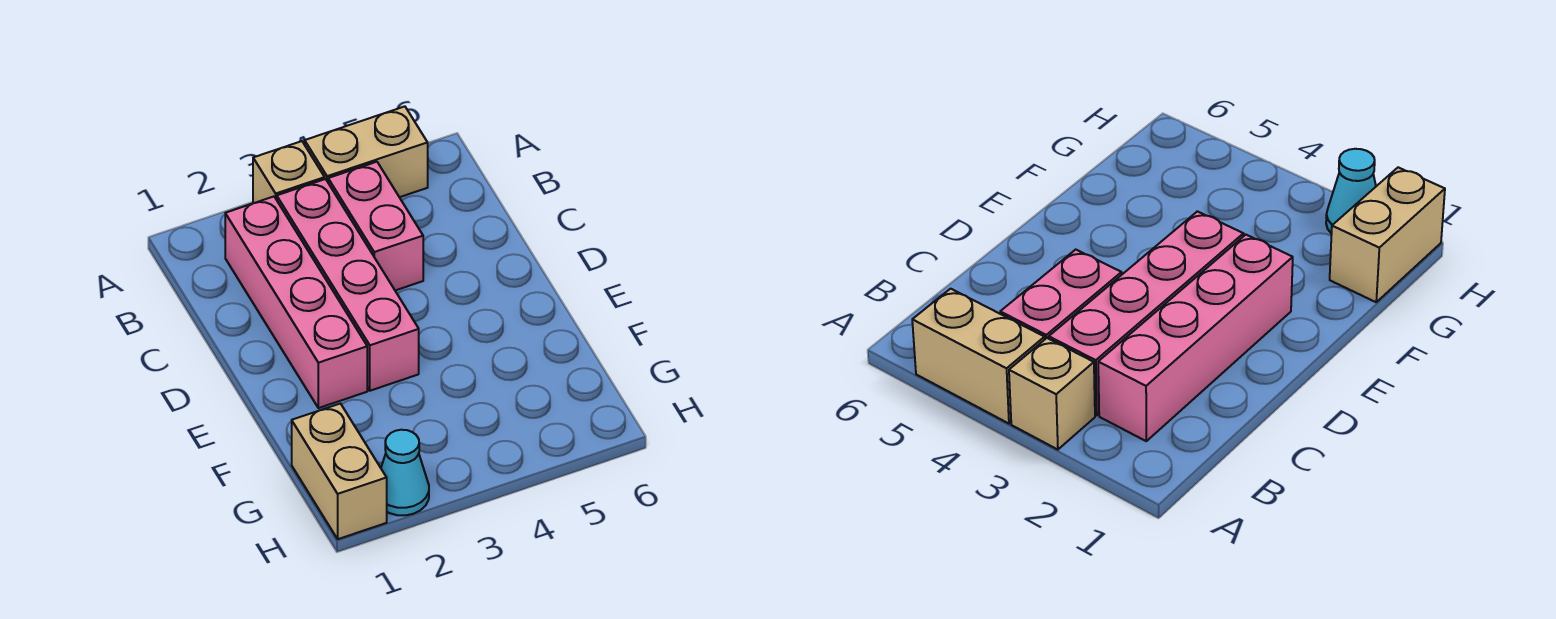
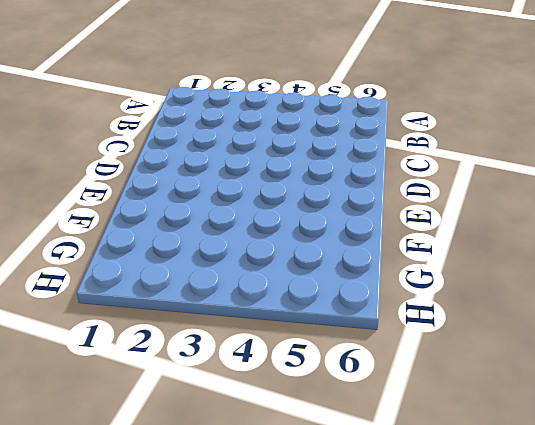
none -> tan brick A3 level 1
none -> tan brick A4:A5 level 1

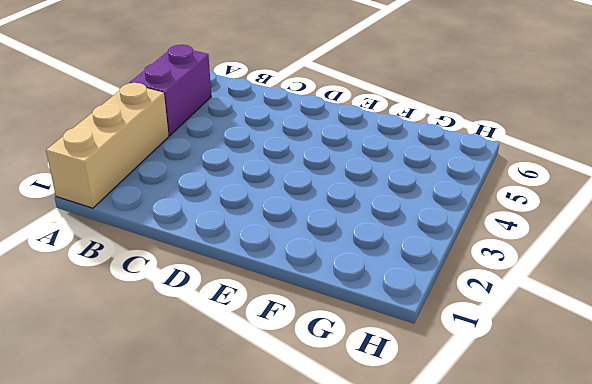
tan brick A1:A3 level 1 -> tan brick A3 level 1
purple brick A4:A5 level 1 -> tan brick A4:A5 level 1
none -> pink brick B2:E2 level 1
none -> pink brick B3:E3 level 1

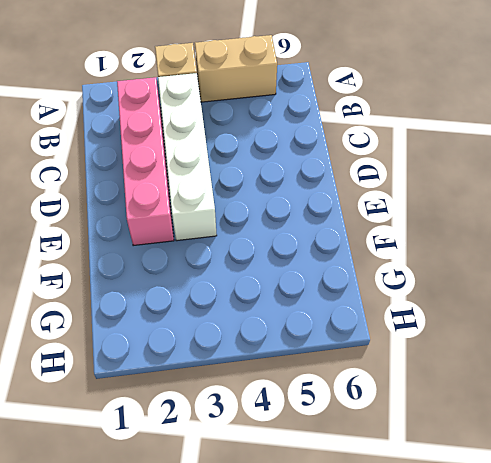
white brick B3:E3 level 1 -> pink brick B3:E3 level 1
none -> pink brick B4:C4 level 1
none -> tan brick G1:H1 level 1

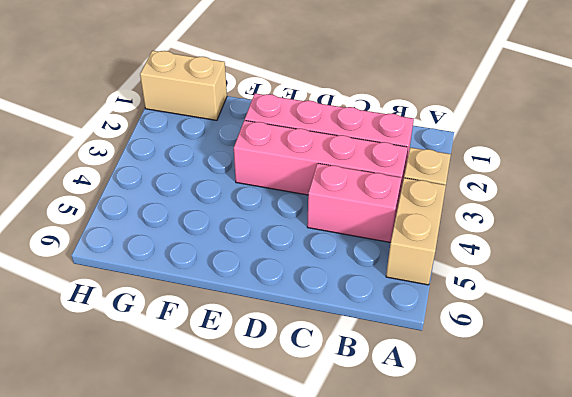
none -> cyan cone H2 level 1

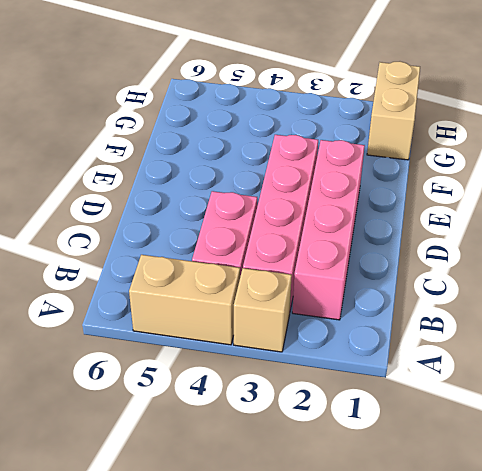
none -> cyan cone H2 level 1

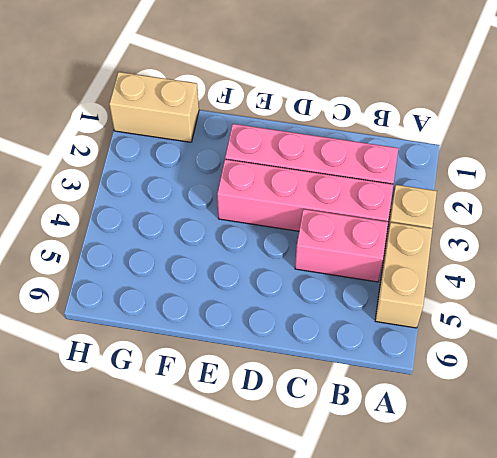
none -> cyan cone H2 level 1

